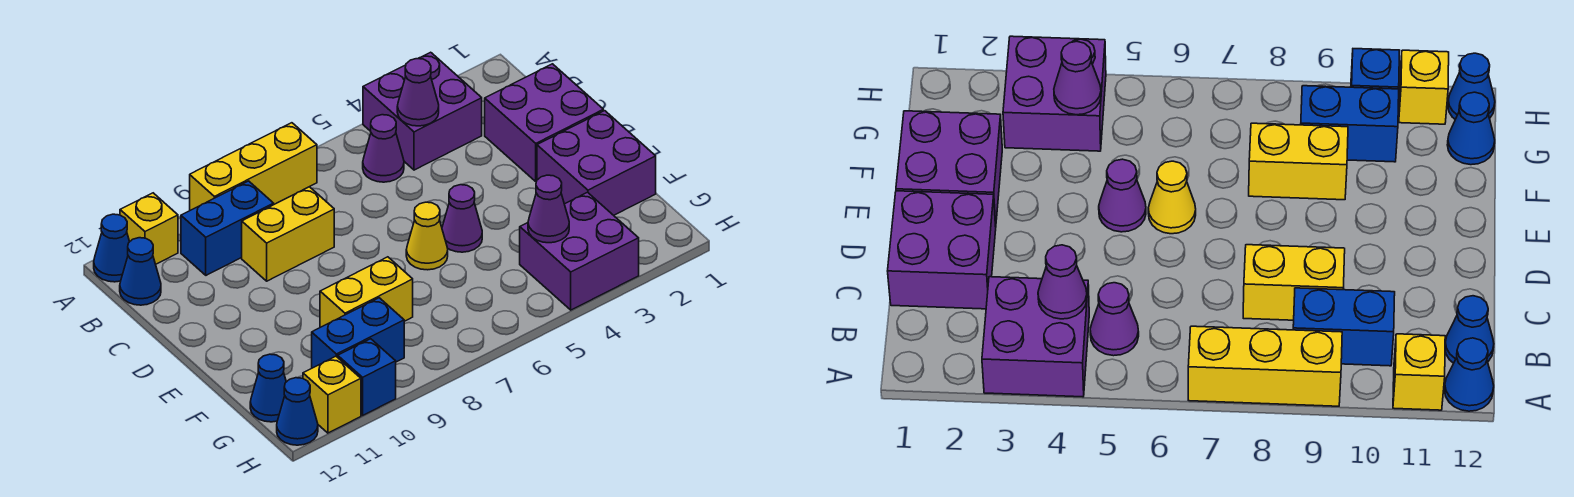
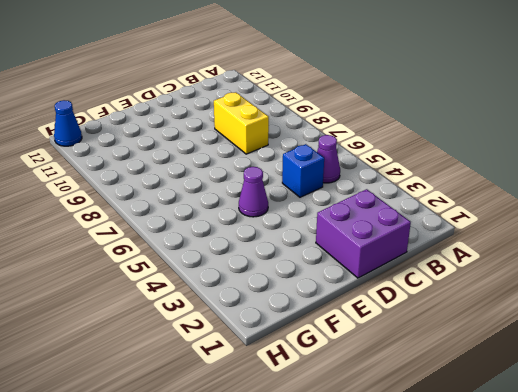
blue brick C5 level 1 -> blue brick H10 level 1
none -> purple brick A3:B4 level 1
none -> yellow brick A7:A9 level 1
none -> yellow brick A11 level 1

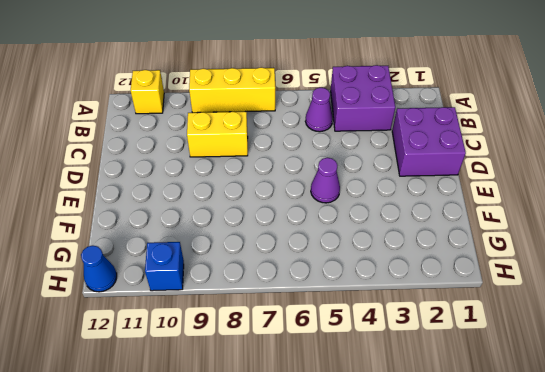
none -> blue cone A12 level 1
none -> blue brick B9:B10 level 1
none -> blue cone B12 level 1

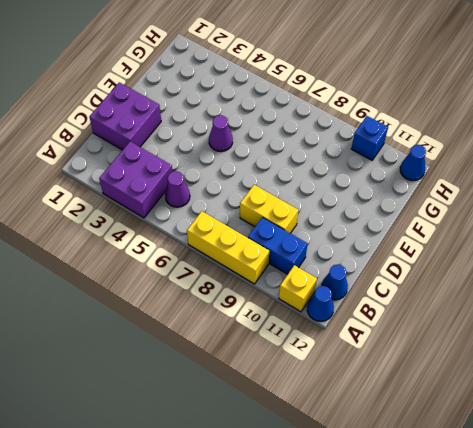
none -> purple brick E1:F2 level 1
none -> yellow cone E6 level 1
none -> yellow brick F8:F9 level 1

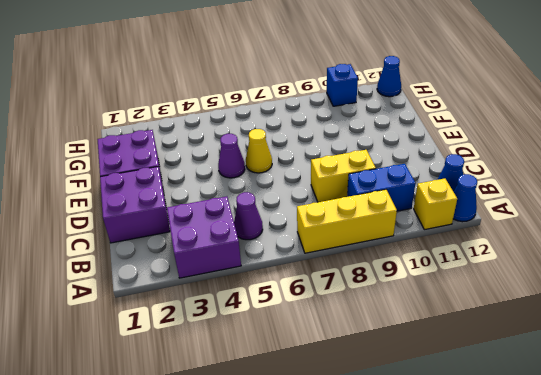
none -> yellow brick F8:F9 level 1
none -> purple brick G3:H4 level 1
none -> blue brick G9:G10 level 1

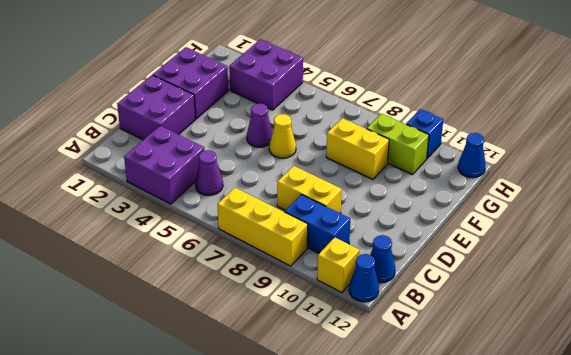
lime brick G9:G10 level 1 -> blue brick G9:G10 level 1
none -> blue cone G12 level 1
none -> yellow brick H11 level 1
none -> purple cone B4 level 2

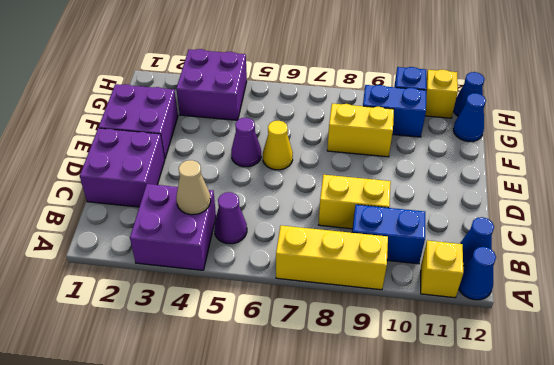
tan cone B4 level 2 -> purple cone B4 level 2
none -> purple cone G4 level 2

